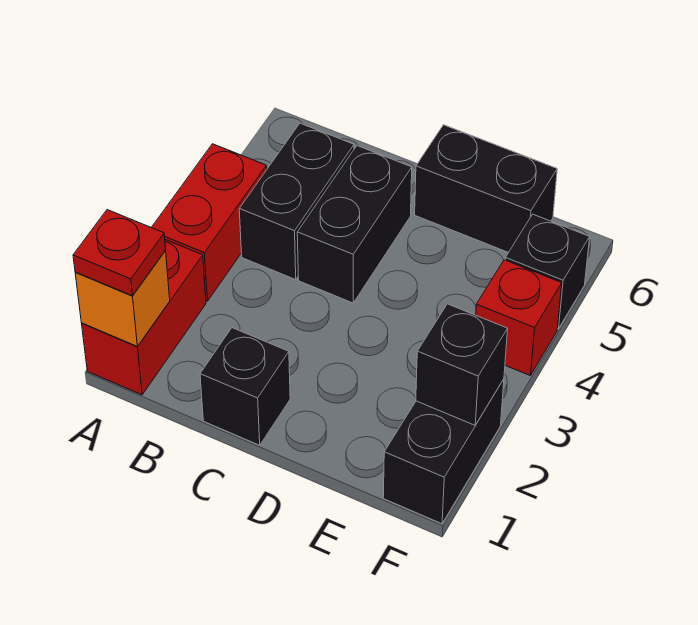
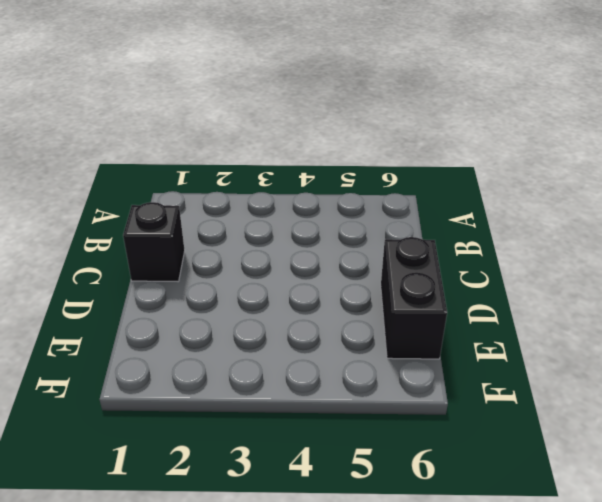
none -> red brick A1:A2 level 1
none -> red brick A3:A4 level 1
none -> black brick B4:B5 level 1

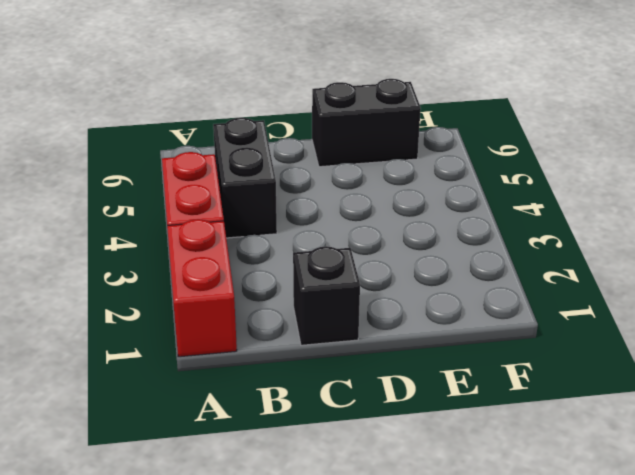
none -> black brick C4:C5 level 1
none -> black brick F1:F2 level 1
none -> red brick F4 level 1

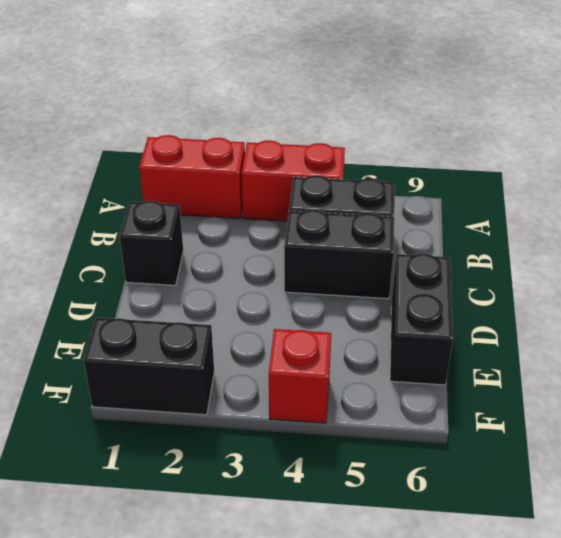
none -> black brick F5 level 1
none -> orange brick A1 level 2
none -> black brick F2 level 2

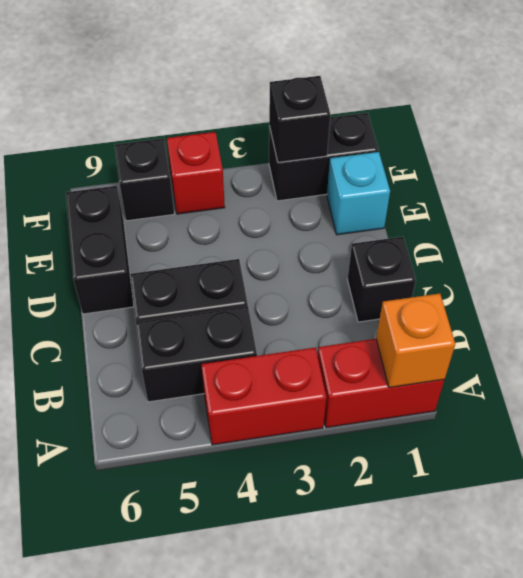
cyan brick E1 level 1 -> none
none -> red plate A1 level 3

